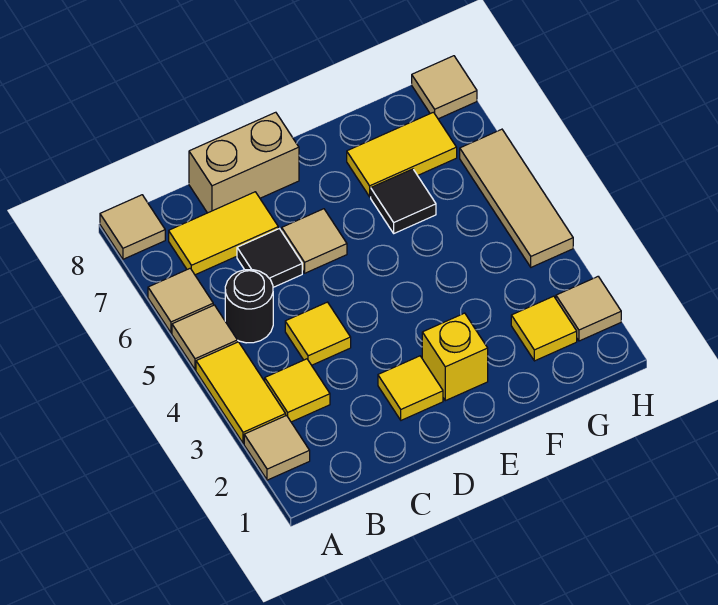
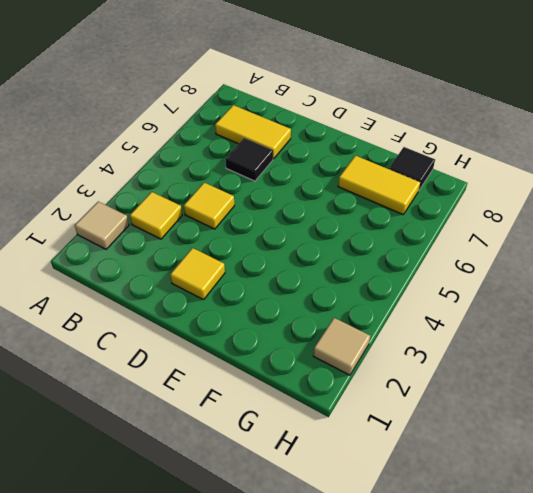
black tile G8 level 1 -> black tile F6 level 1
none -> yellow tile A3:A4 level 1
none -> tan tile A5 level 1
none -> tan tile A6 level 1

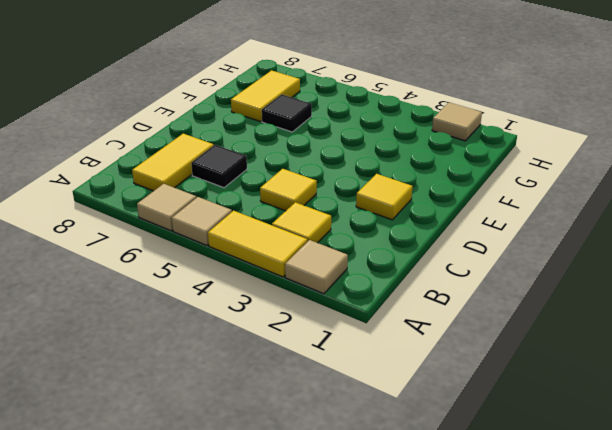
none -> tan tile A8 level 1
none -> black round brick B5 level 1
none -> tan brick C8:D8 level 1

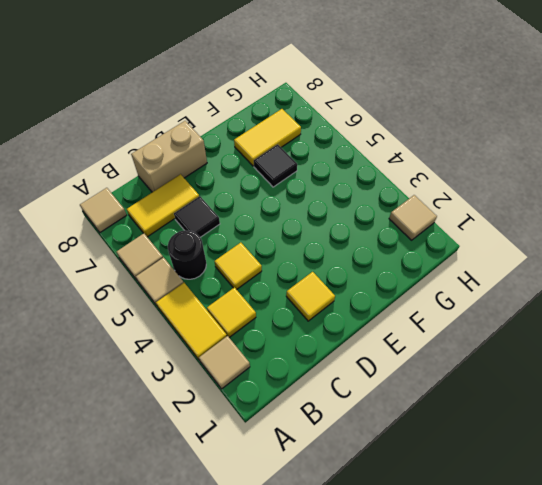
none -> tan tile D6 level 1
none -> yellow brick E2 level 1
none -> yellow tile G2 level 1

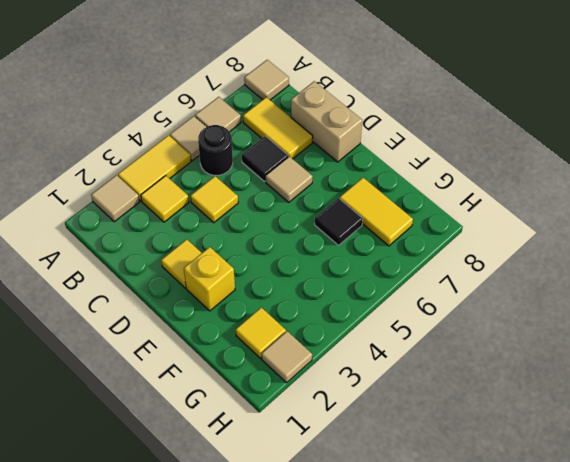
none -> tan tile H4:H6 level 1
none -> tan tile H8 level 1

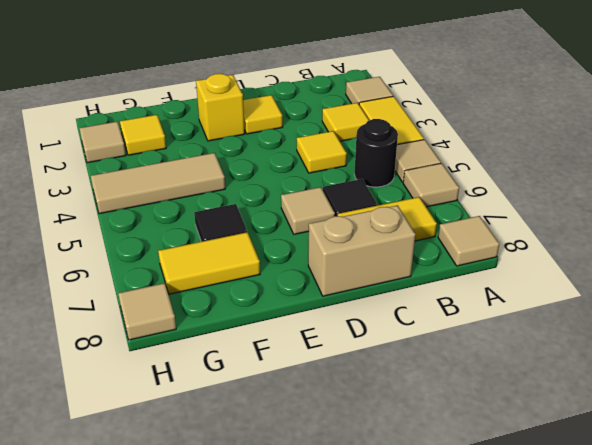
tan tile F4:H4 level 1 -> tan tile H4:H6 level 1

